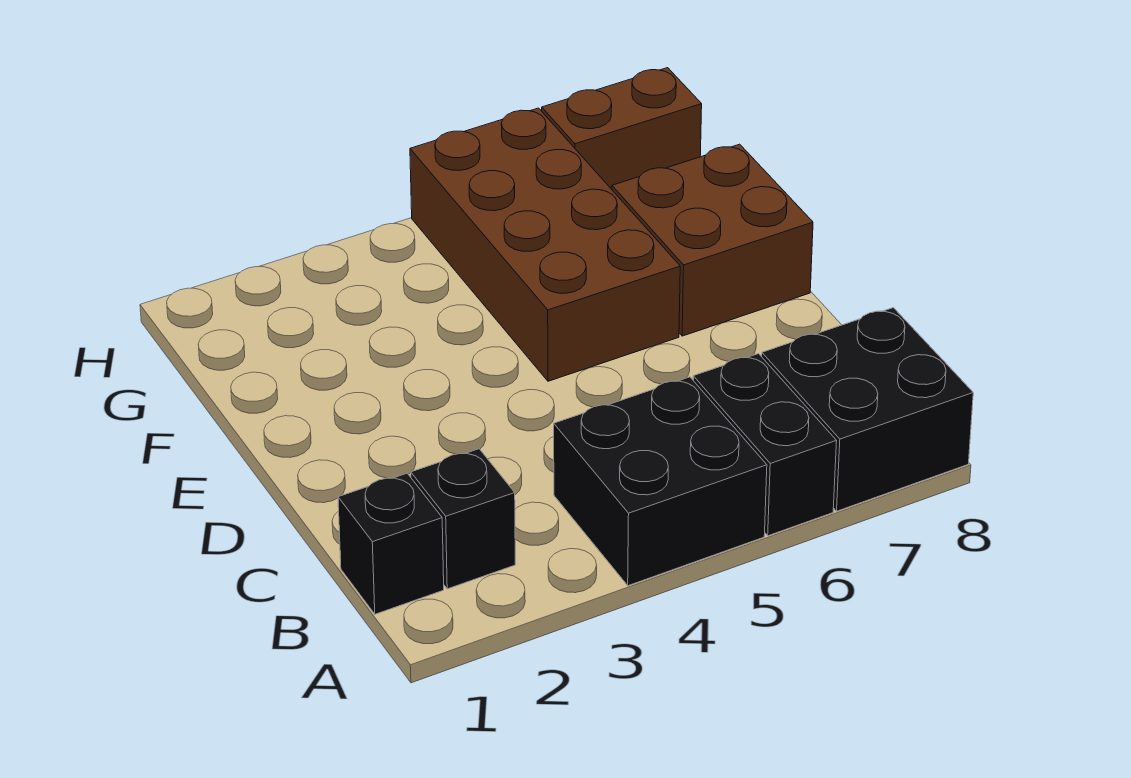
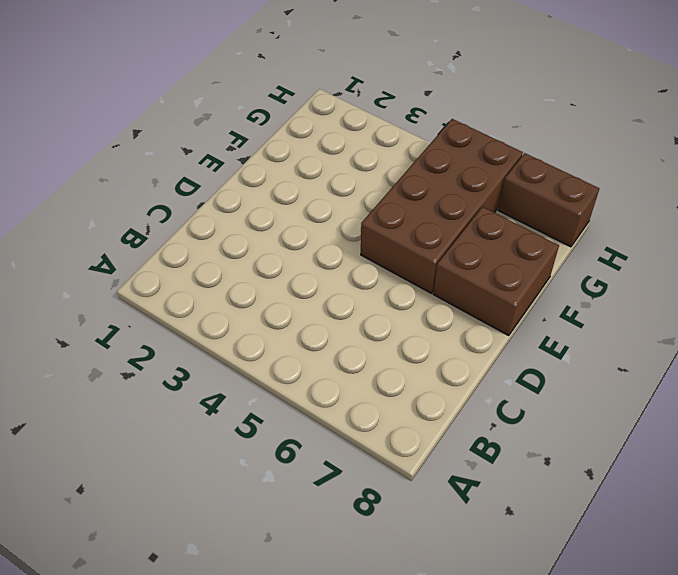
none -> black brick A4:B5 level 1
none -> black brick A6:B6 level 1

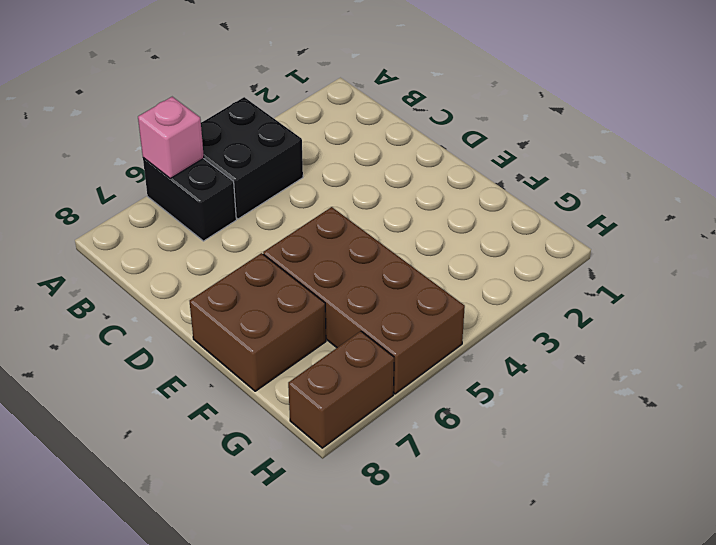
pink brick A6 level 2 -> none
none -> black brick A7:B8 level 1
none -> black brick B1 level 1

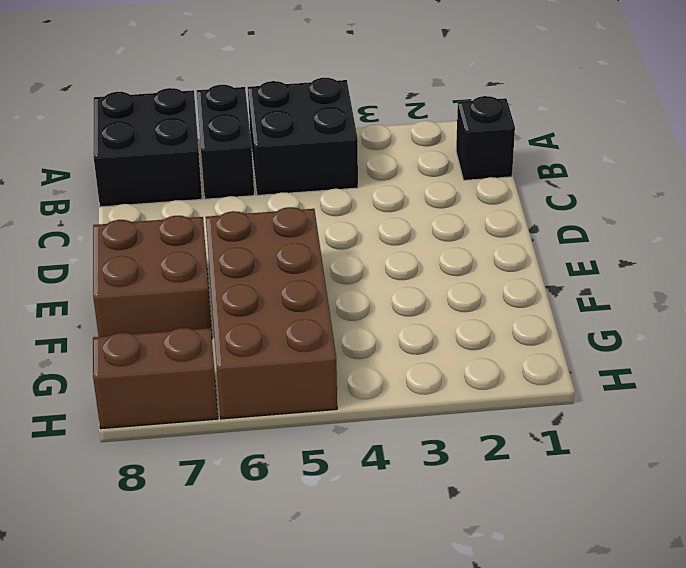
none -> black brick B2 level 1

